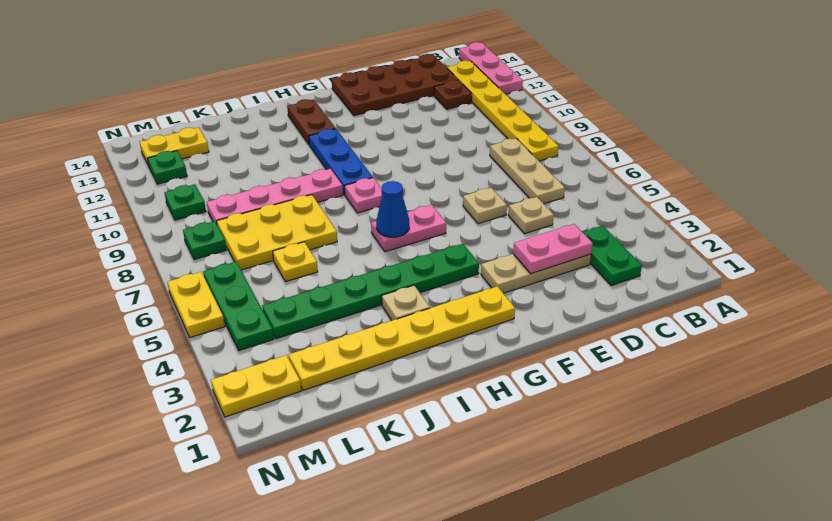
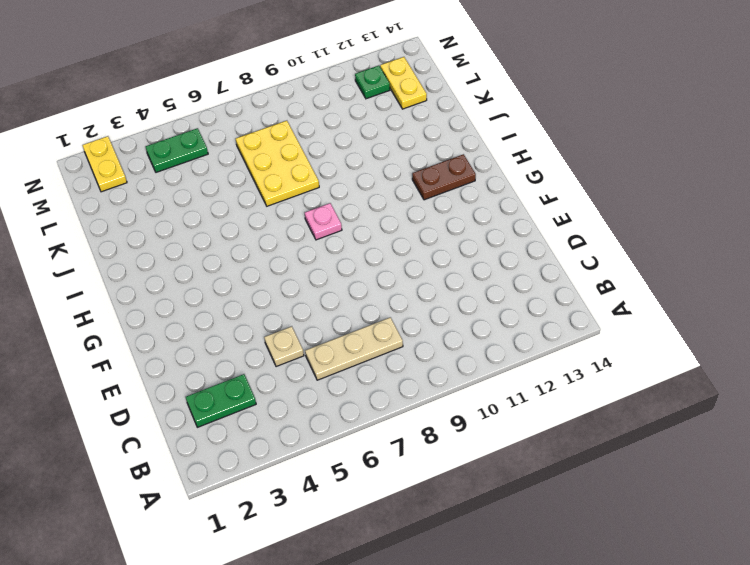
green plate M4:M5 level 1 -> green plate M4:M6 level 1
none -> pink plate A12:A14 level 1
none -> yellow plate B8:B13 level 1
none -> brown plate C12 level 1

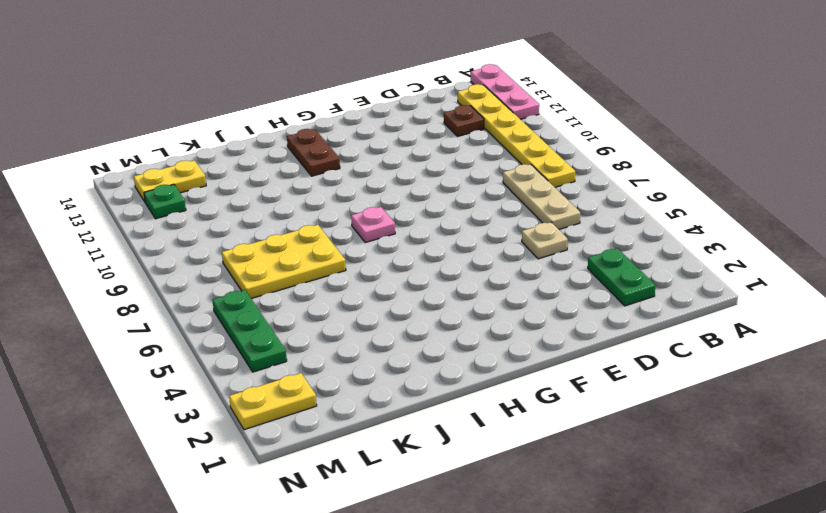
none -> brown plate C13:F14 level 1
none -> tan plate D3:F3 level 1
none -> tan plate E6 level 1

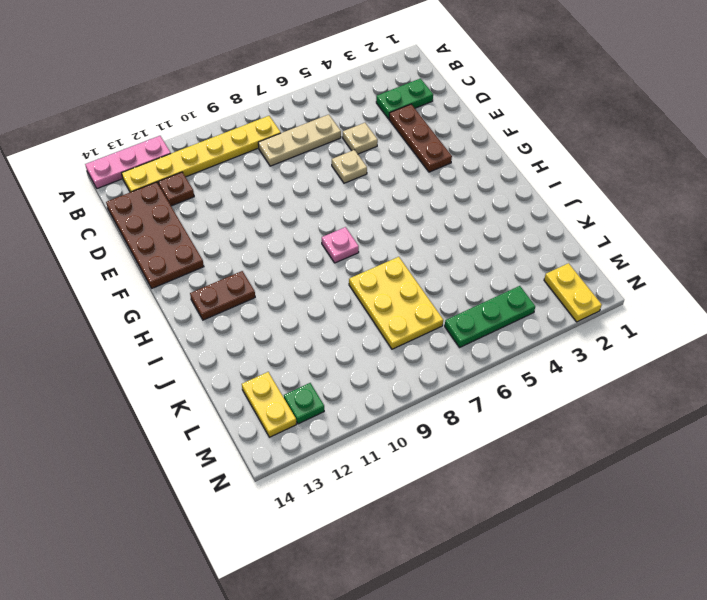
brown plate D3:F3 level 1 -> tan plate D3:F3 level 1
none -> yellow plate G2:L2 level 1
none -> green plate G4:L4 level 1
none -> pink plate G6:H6 level 1

